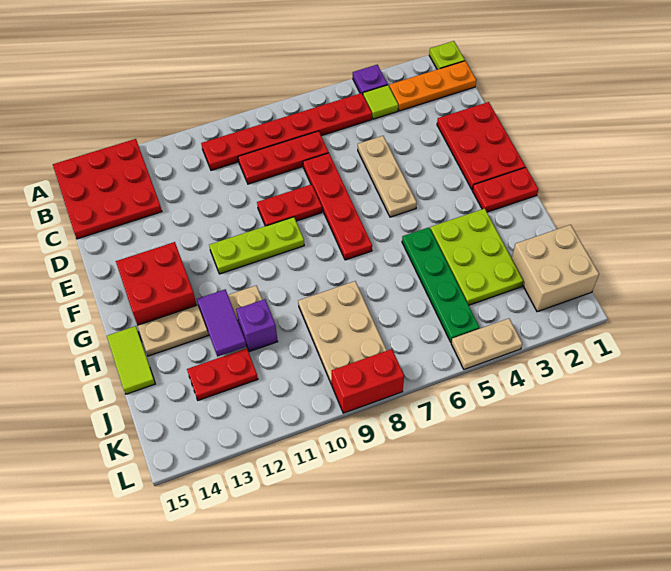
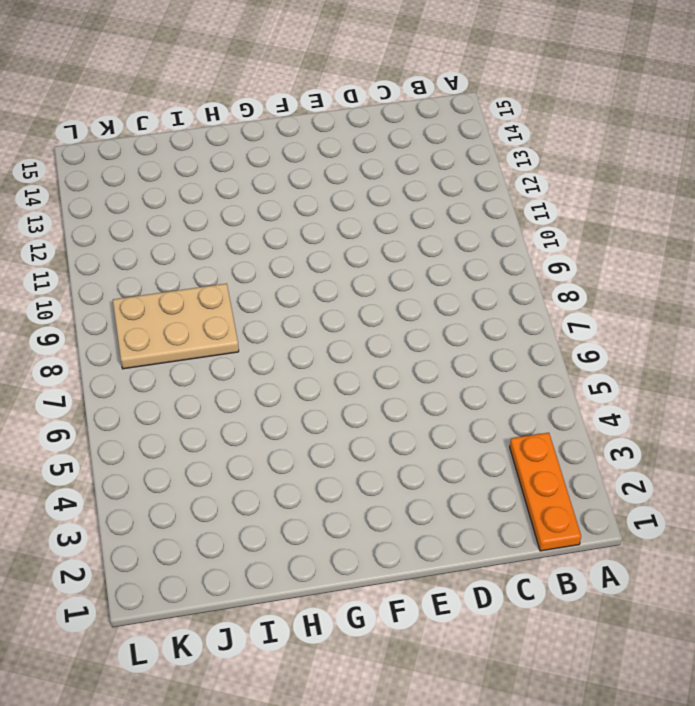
none -> lime plate A1 level 1
none -> purple plate A4 level 1
none -> red plate A13:C15 level 1

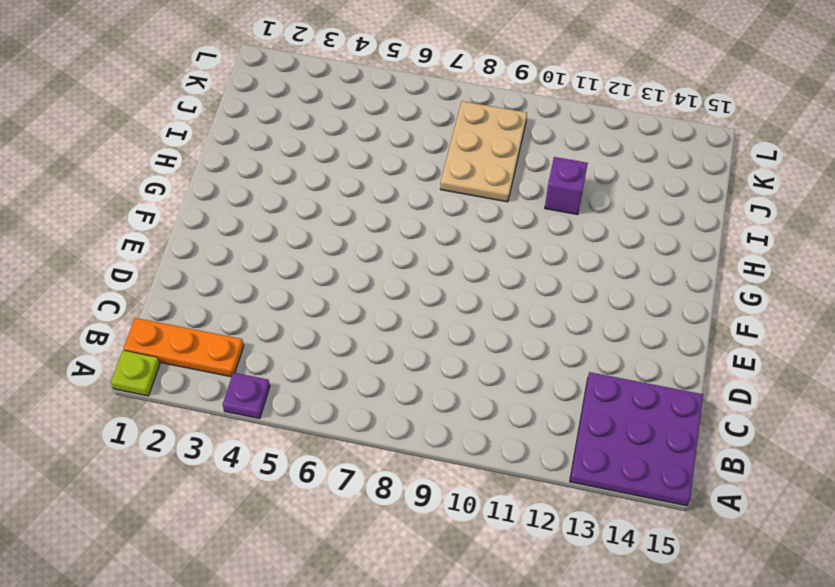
purple plate A13:C15 level 1 -> red plate A13:C15 level 1
none -> lime tile B4 level 1
none -> red plate B5:B10 level 1
none -> red plate C7:C9 level 1

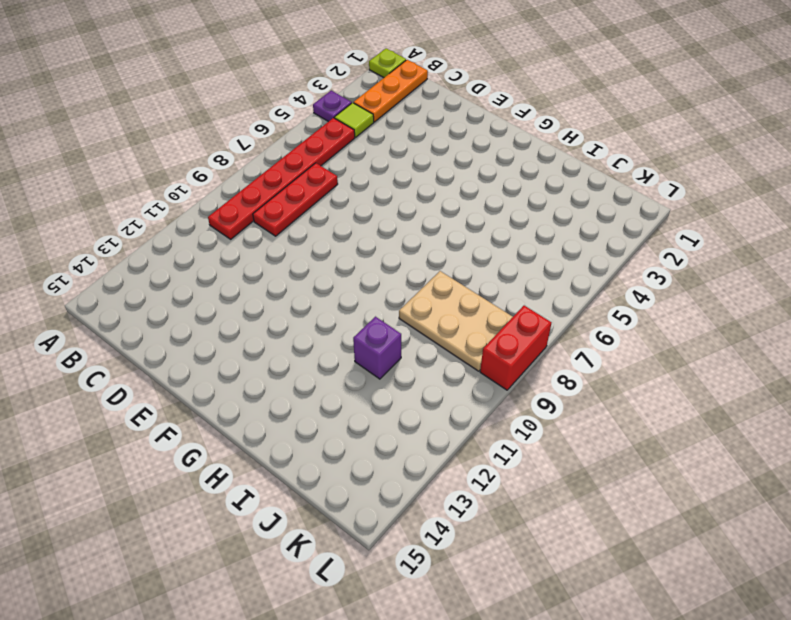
none -> red plate A13:C15 level 1
none -> red plate D1:F2 level 1
none -> tan plate D5:F5 level 1

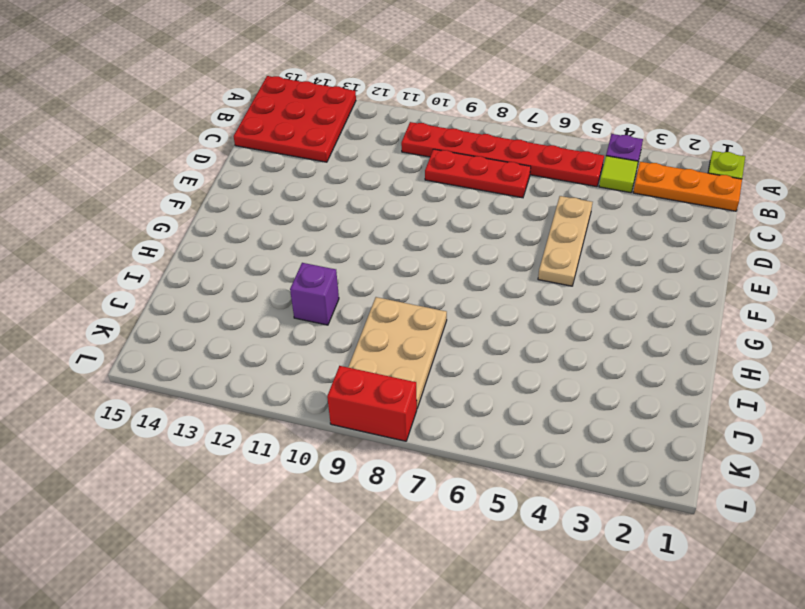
none -> red plate D1:F2 level 1
none -> red plate D7:G7 level 1
none -> red plate E8:E9 level 1

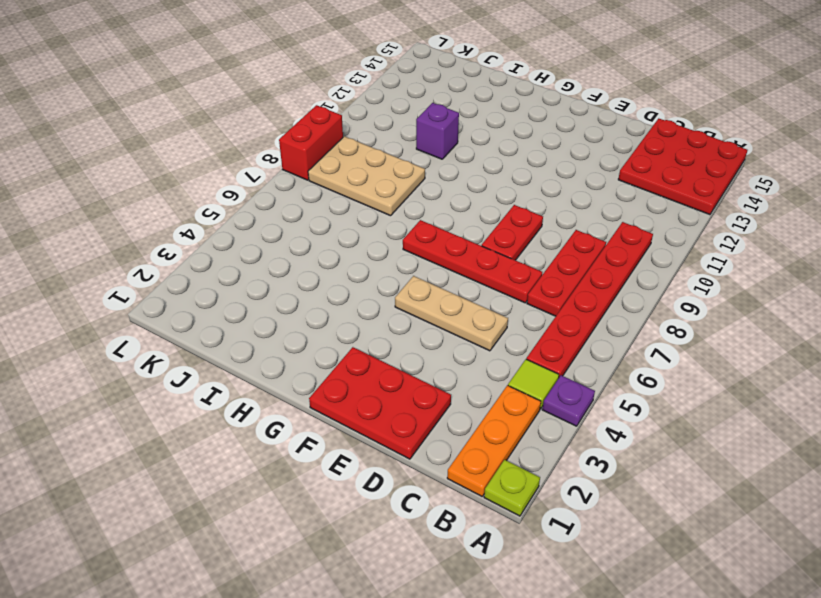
none -> lime plate F9:F11 level 1
none -> red brick F13:G14 level 1
none -> red plate G1:G2 level 1

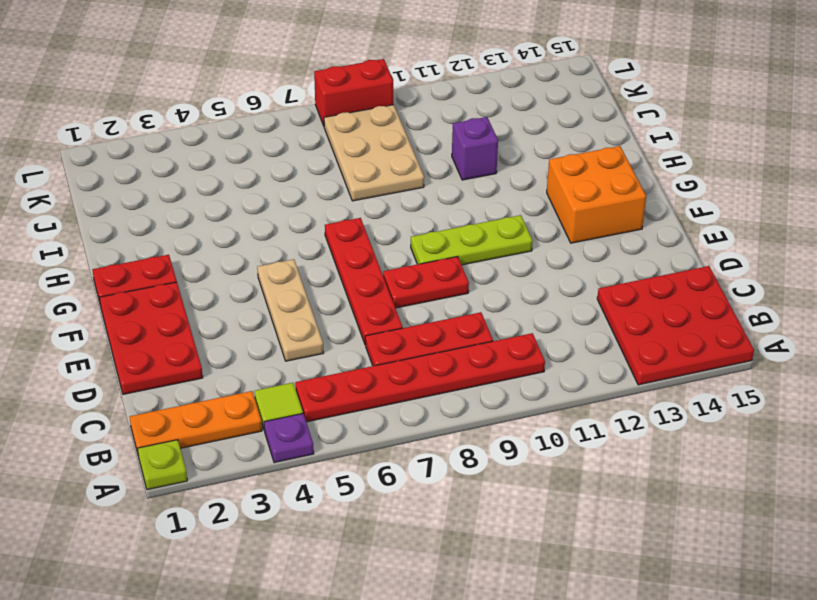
orange brick F13:G14 level 1 -> red brick F13:G14 level 1
none -> lime plate H3:J4 level 1
none -> green plate H5:K5 level 1
none -> tan plate H11:H14 level 1

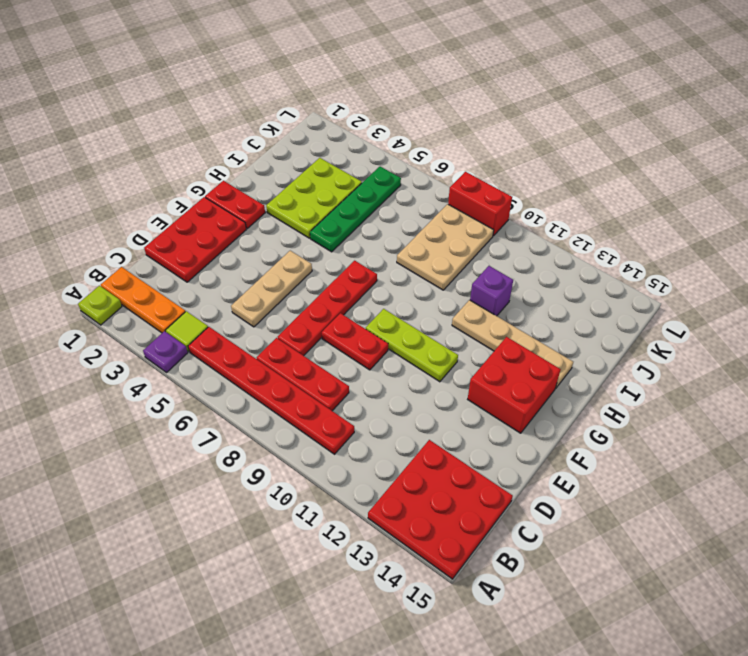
none -> lime tile H15:I15 level 1
none -> tan brick J1:K2 level 1
none -> red plate J12:J13 level 1

